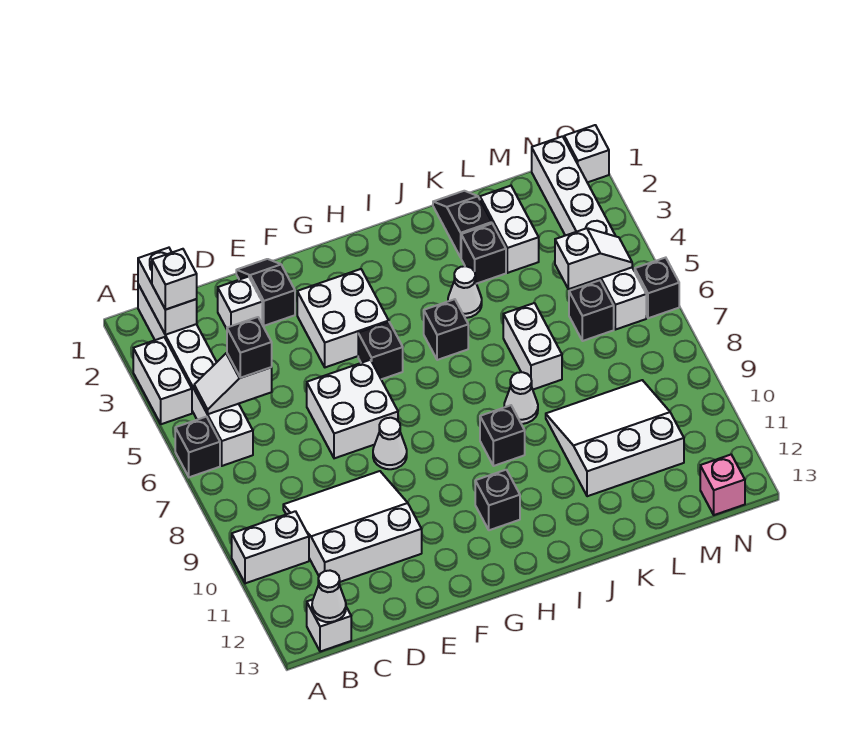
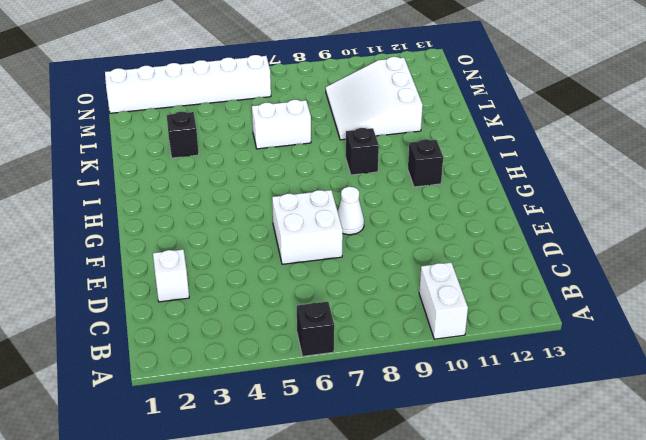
none -> white brick A3:A4 level 1
none -> white brick B1:B6 level 1
none -> white brick B13 level 1
none -> white slope C9:E11 level 1 top 11

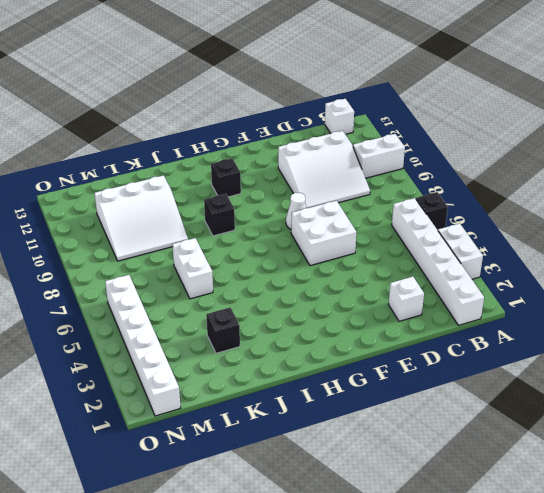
none -> black slope E1:E2 level 1 top 2
none -> white brick F3:G4 level 1
none -> black brick G5 level 1
none -> black brick I5 level 1

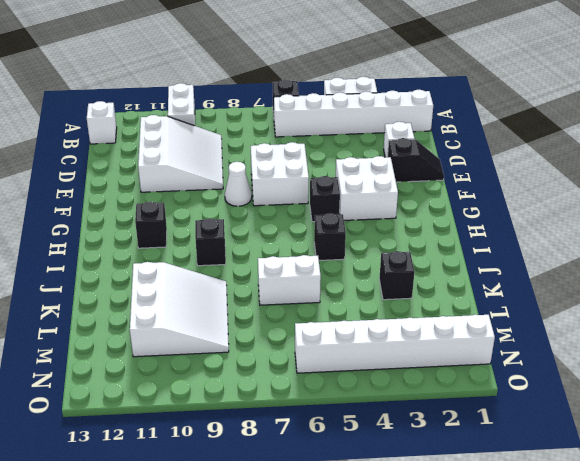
none -> white cone J4 level 1
none -> white cone J8 level 1
none -> black slope K1:K2 level 1 top 2
none -> white brick L2:L3 level 1

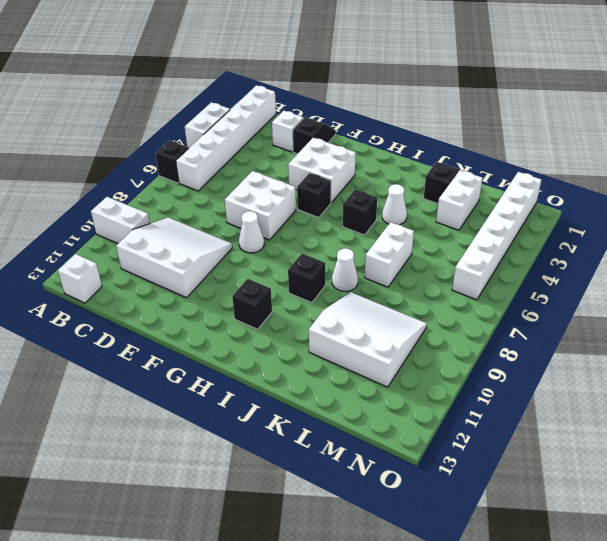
none -> black brick K3 level 1
none -> black brick M6 level 1
none -> pink brick N13 level 1
none -> white brick O1 level 1

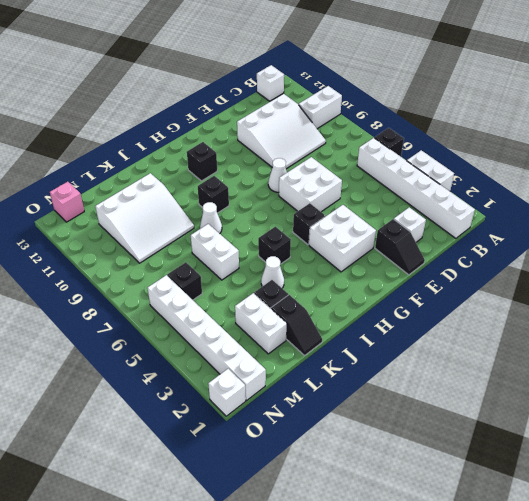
none -> black brick O6 level 1
none -> white brick B1:B2 level 2
none -> white slope B5:C5 level 2 top C
none -> white cone B13 level 2

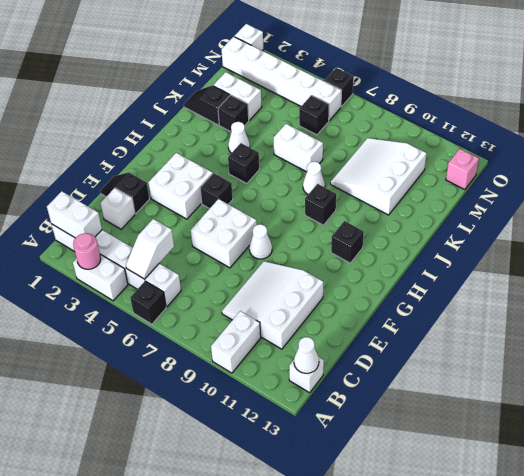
pink round brick A3 level 2 -> none
none -> white slope M5:N5 level 2 top M
none -> white brick B2 level 3
none -> black brick C5 level 3

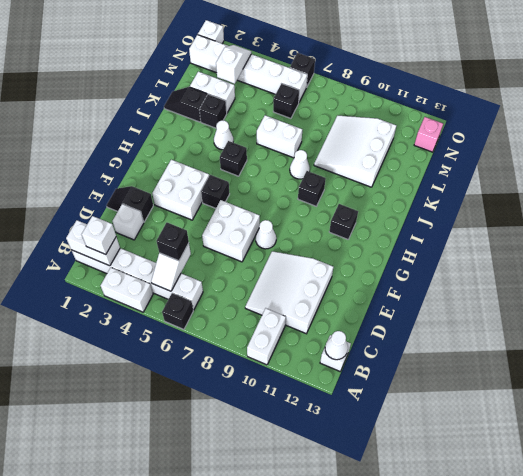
white slope M3:N3 level 2 top M -> white slope M5:N5 level 2 top M

